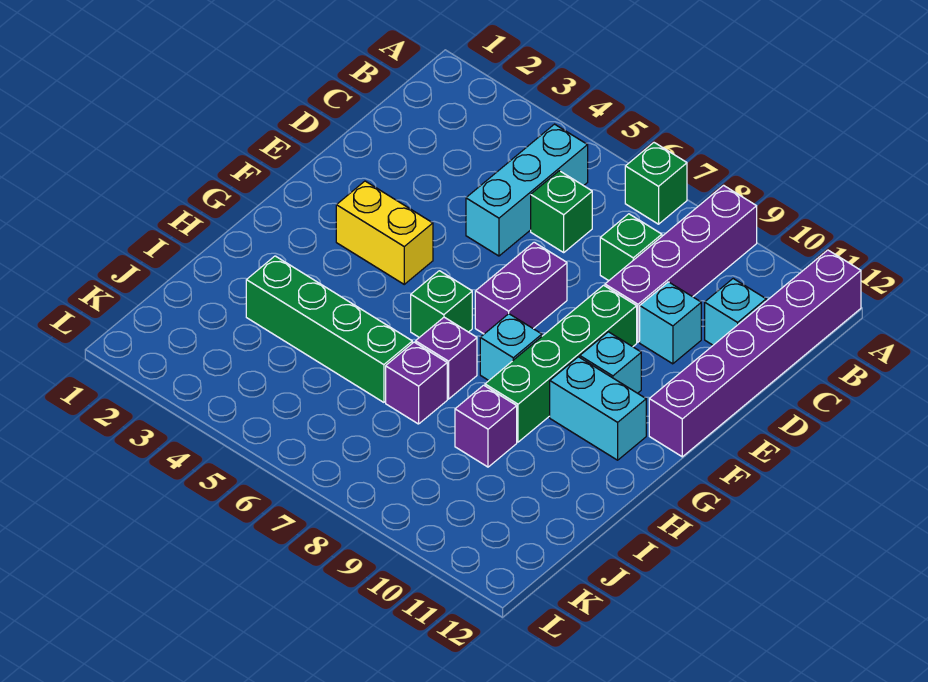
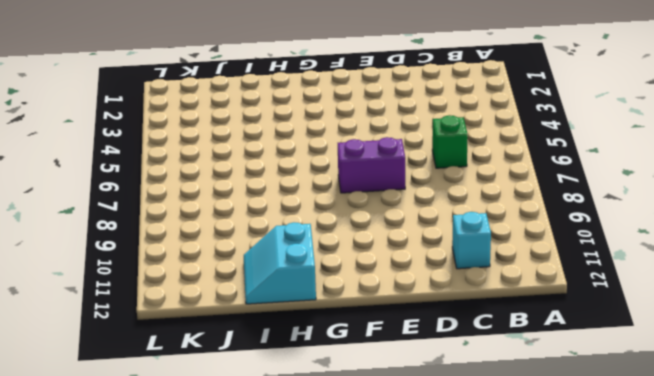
cyan slope H11:I12 level 1 top H -> none
none -> green brick A7 level 1
none -> purple brick A9:D9 level 1
none -> purple brick A12:F12 level 1

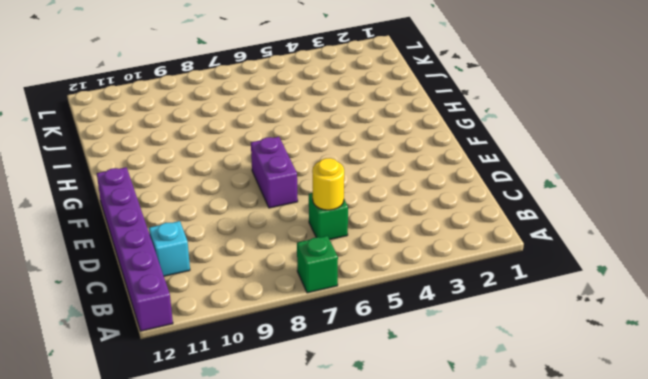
yellow round brick C6 level 2 -> none
none -> purple brick A9:D9 level 1
none -> cyan brick B5:D5 level 1
none -> green brick C8 level 1

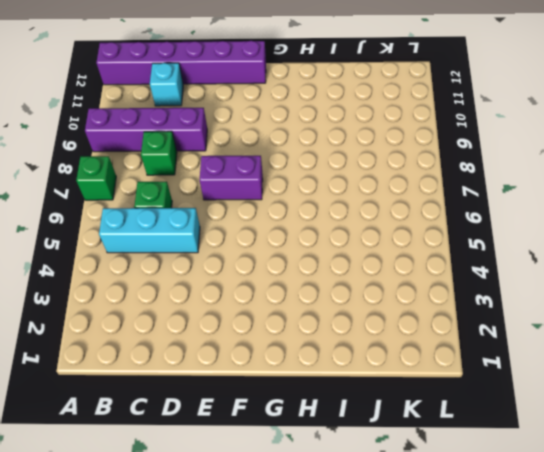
none -> cyan brick D10 level 1
none -> green brick E9:H9 level 1
none -> yellow brick F3:F4 level 1

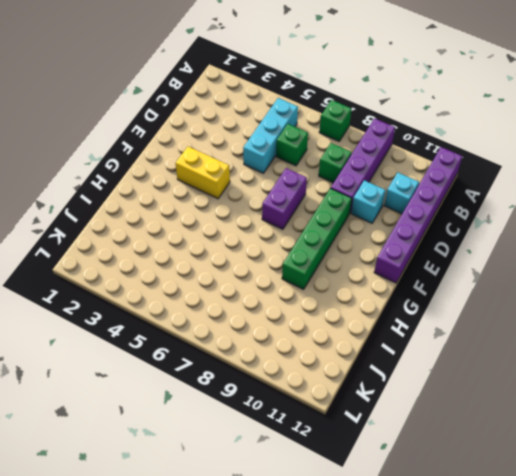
none -> cyan brick F10 level 1
none -> green brick G6 level 1
none -> cyan brick G8 level 1

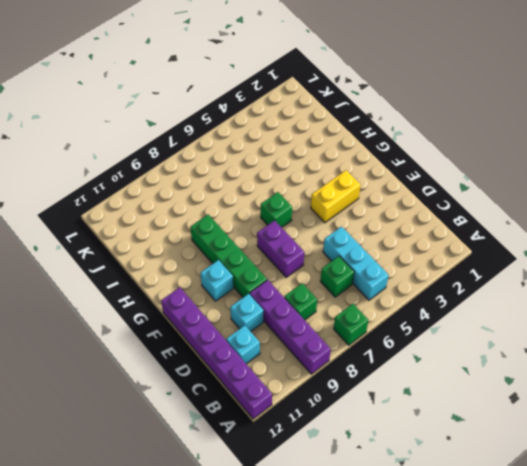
none -> cyan brick G8 level 1
none -> cyan brick G10:G11 level 1
none -> purple brick H7 level 1

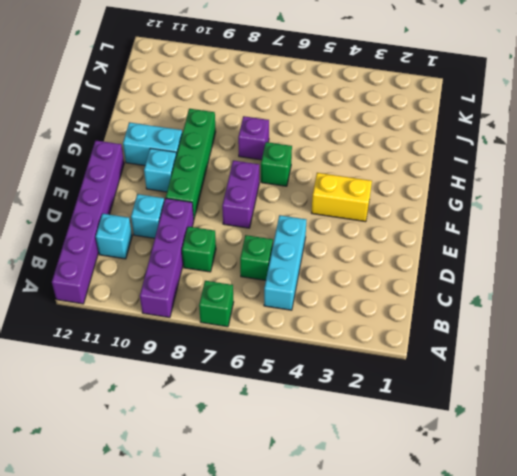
none -> cyan brick G8 level 1
none -> green brick I3:I6 level 1
none -> purple brick I7 level 1

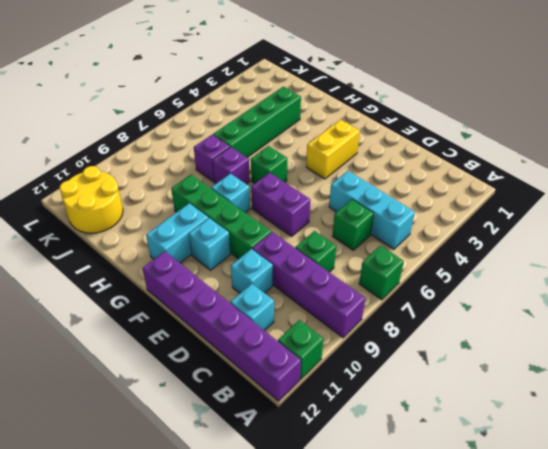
green brick A11 level 1 -> none
yellow round brick J11:K12 level 1 -> none
none -> purple brick I9 level 1

